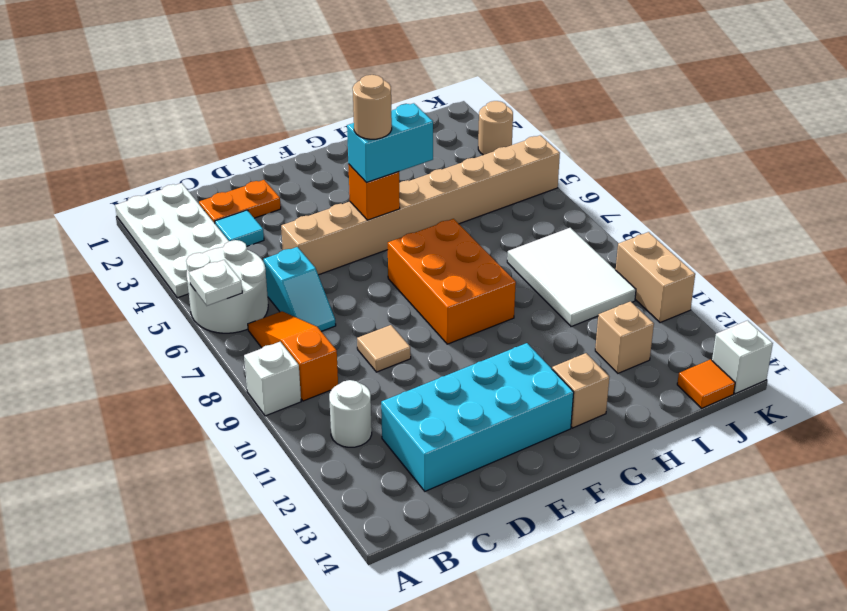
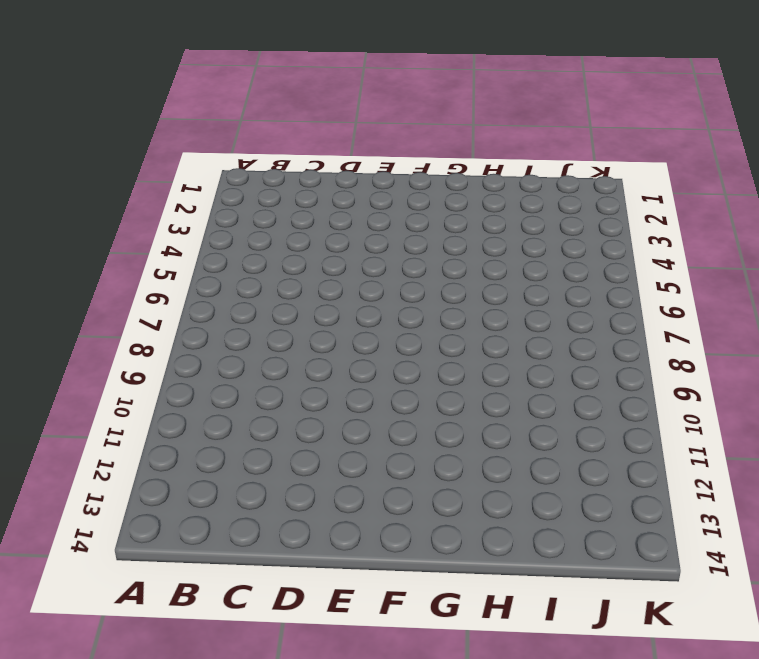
none -> white plate A1:B4 level 1
none -> white round brick A5:B6 level 1
none -> white brick A9 level 1

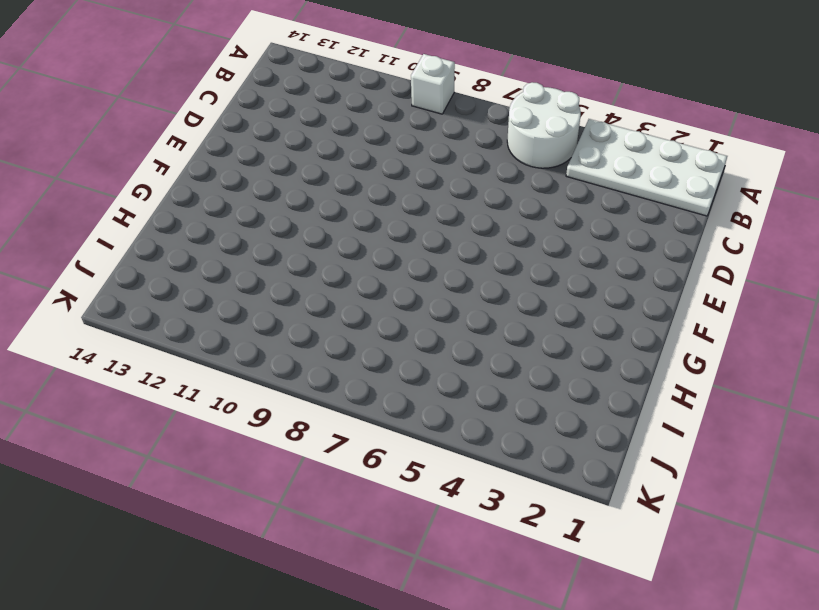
none -> orange slope B7:B9 level 1 top 9
none -> white round brick B11 level 1
none -> orange plate C2:D2 level 1

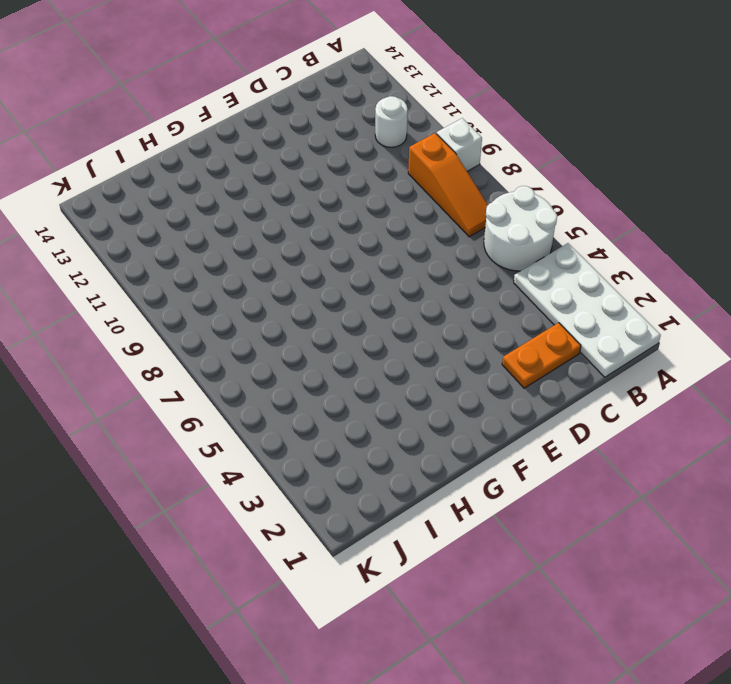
none -> cyan tile C3 level 1
none -> cyan slope C6:C7 level 1 top 6
none -> cyan brick C12:F13 level 1

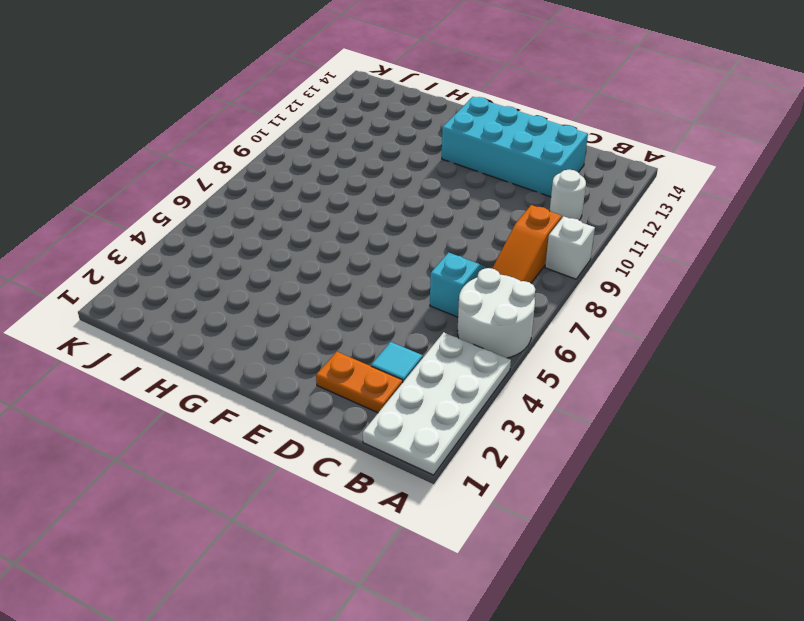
none -> tan brick D5:K5 level 1
none -> tan tile D9 level 1
none -> orange brick F7:G9 level 1

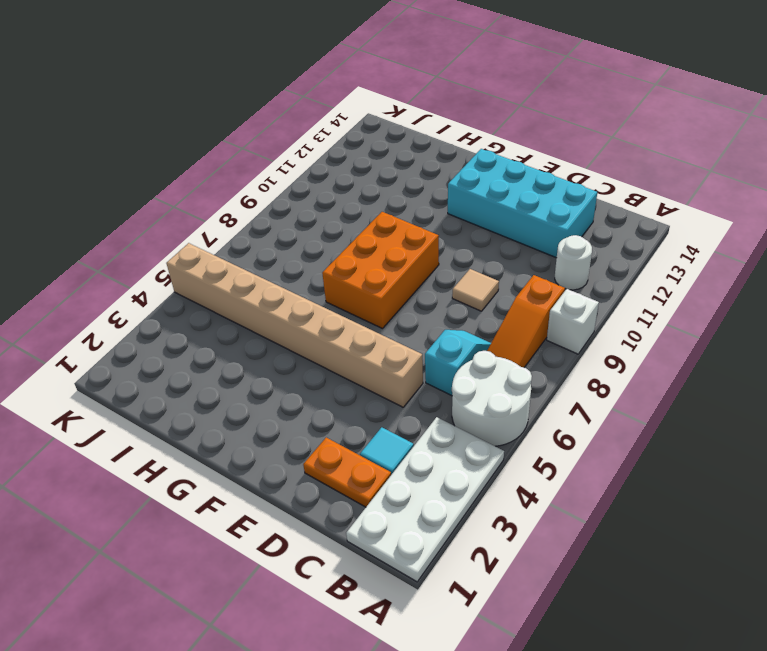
none -> tan brick G13 level 1
none -> white tile I8:J10 level 1
none -> tan brick I12 level 1

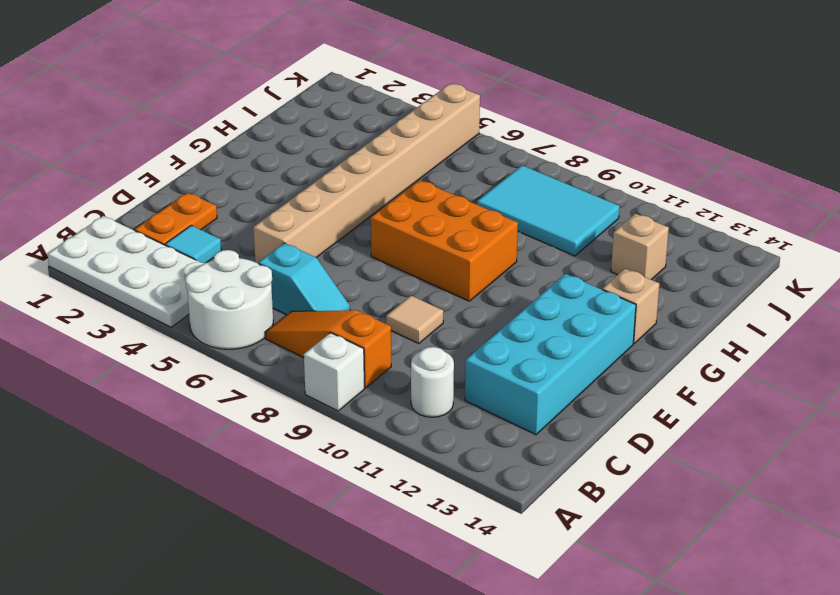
cyan tile I8:J10 level 1 -> white tile I8:J10 level 1
none -> orange tile J14 level 1
none -> tan round brick K3 level 1
none -> tan brick K10:K11 level 1

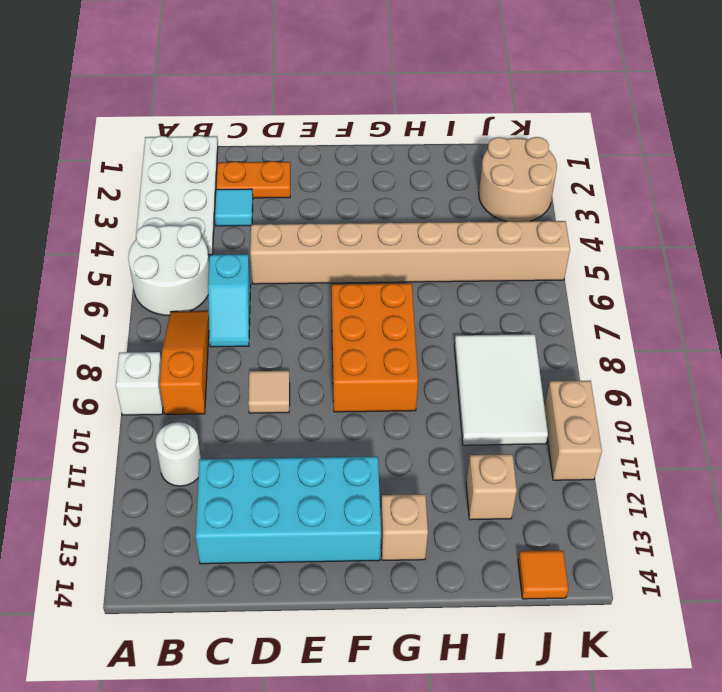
tan round brick J2:K3 level 1 -> tan round brick K3 level 1
none -> white brick K14 level 1
none -> white plate A6 level 2
none -> orange brick F5 level 2

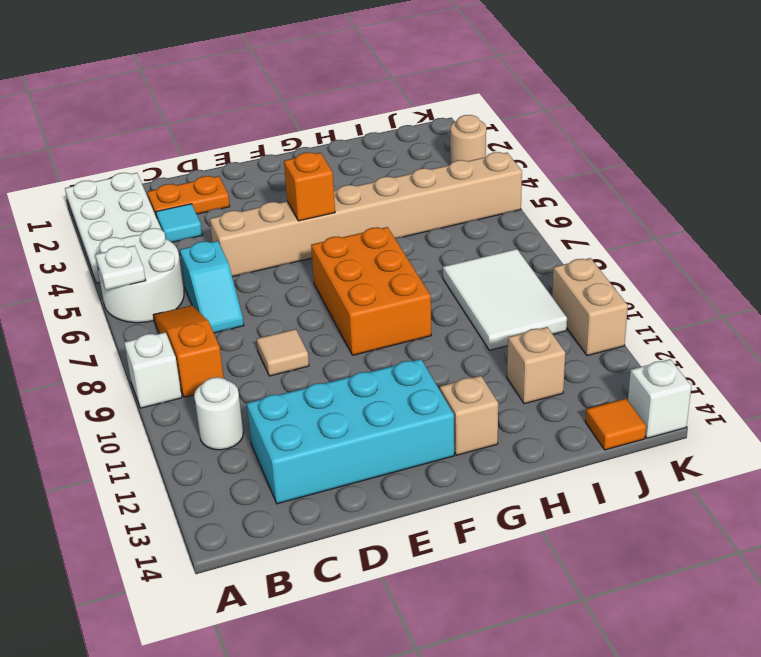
none -> cyan brick F5:G5 level 3
none -> tan round brick F5 level 4

